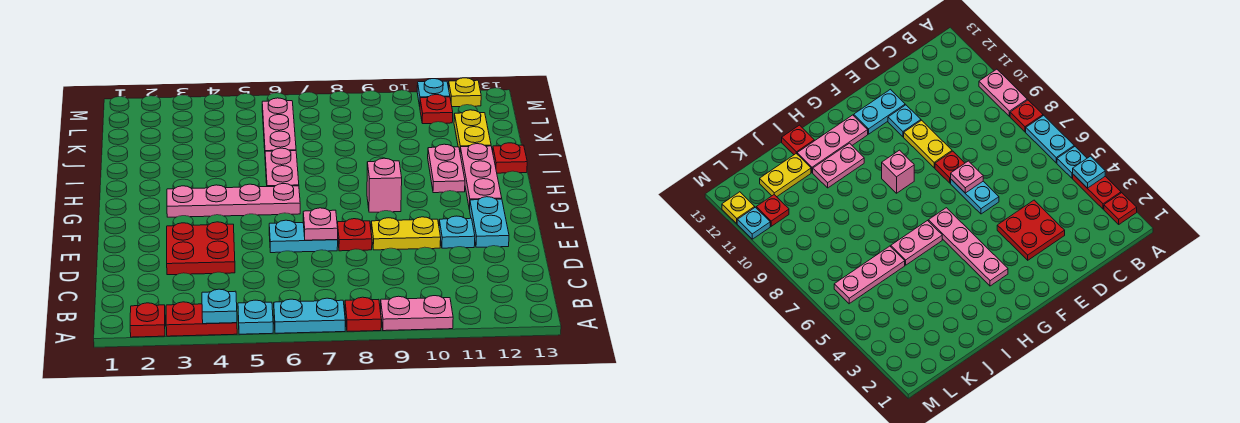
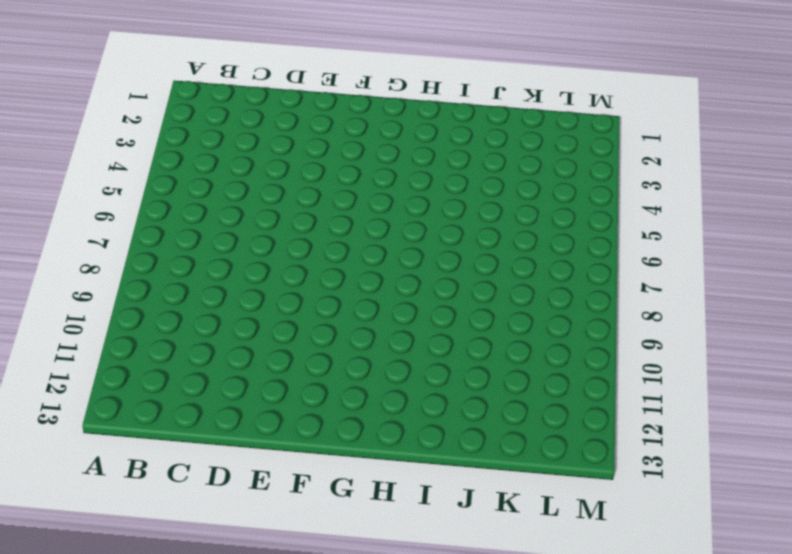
none -> red plate A2 level 1
none -> red plate A3:A4 level 1
none -> cyan plate A5 level 1

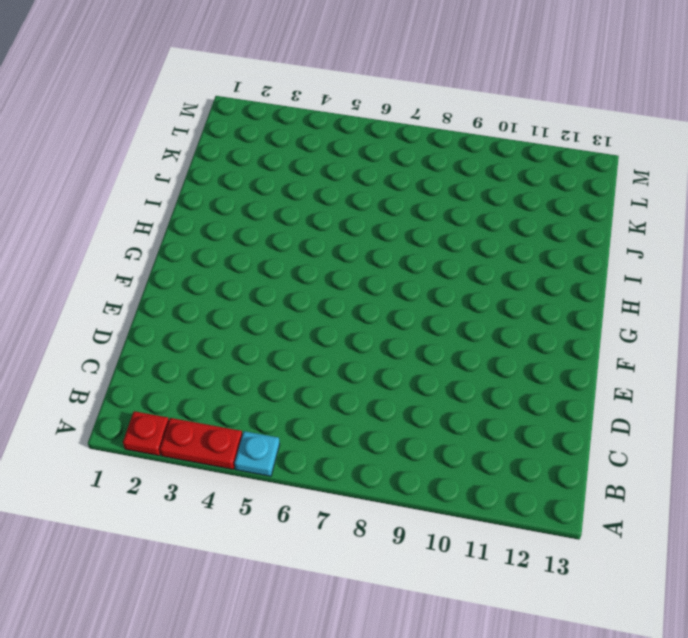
none -> cyan plate A6:A7 level 1
none -> red plate A8 level 1
none -> pink plate A9:A10 level 1

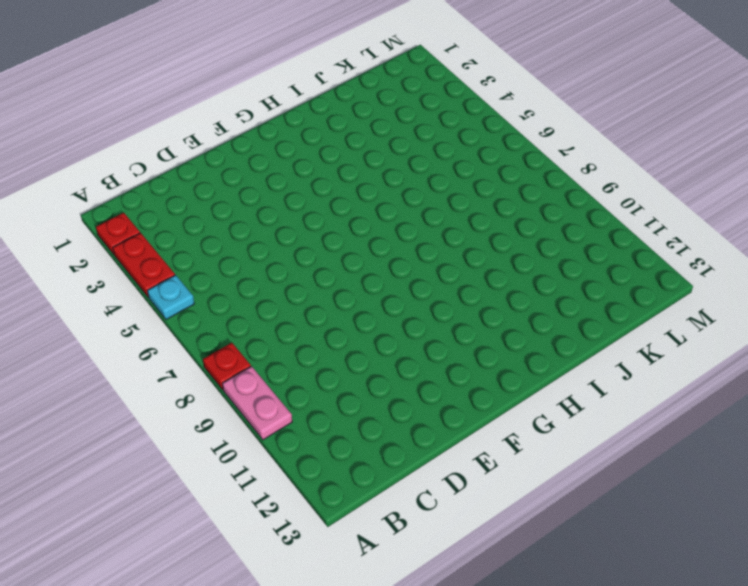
none -> cyan plate A6:A7 level 1
none -> red plate D3:E4 level 1
none -> cyan plate E6:E7 level 1

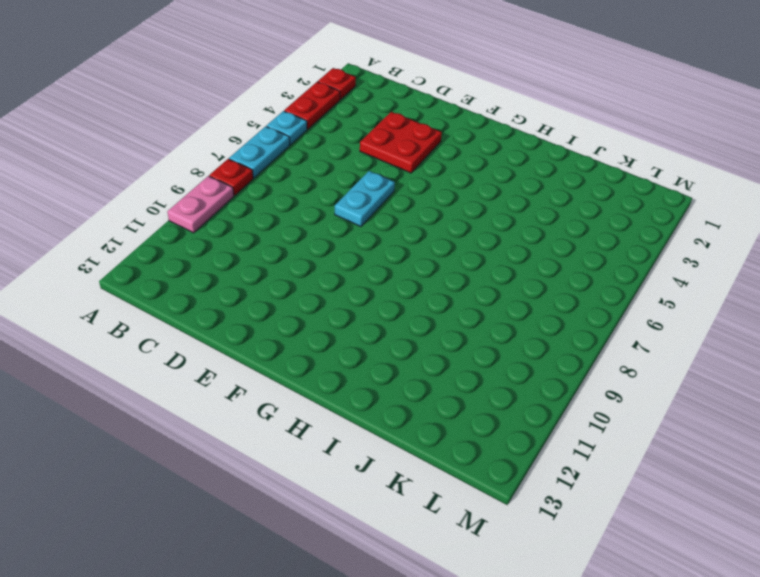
none -> red plate E8 level 1
none -> yellow plate E9:E10 level 1
none -> cyan plate E11 level 1

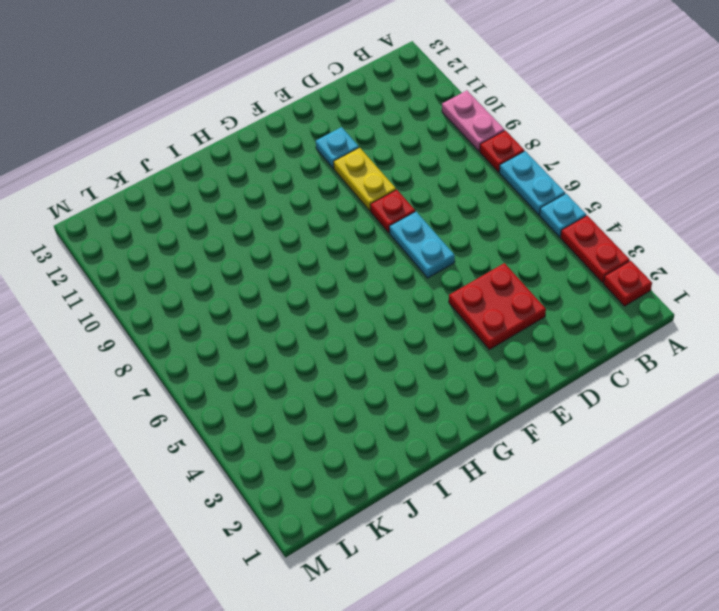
none -> cyan plate E12:F12 level 1
none -> pink plate G3:G6 level 1
none -> pink brick G9 level 1

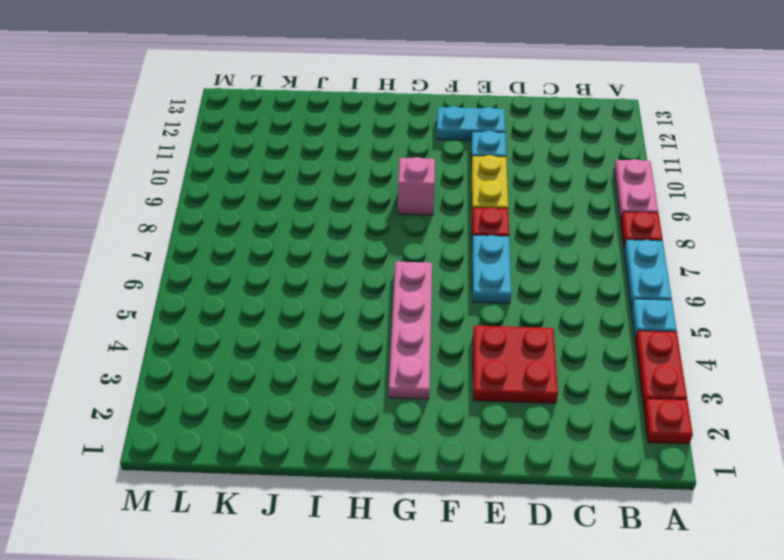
none -> pink plate G12:I12 level 1
none -> pink plate H6:I6 level 1
none -> pink plate H11:I11 level 1

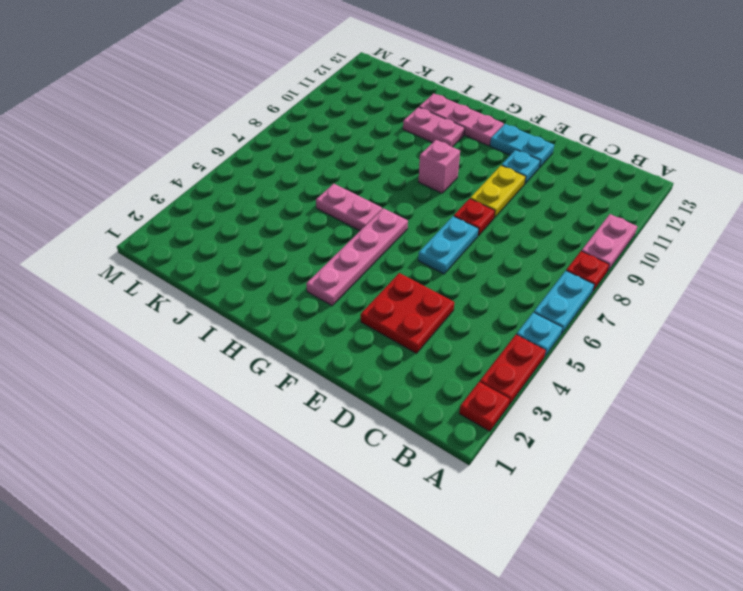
none -> red plate I13 level 1
none -> pink plate J6:L6 level 1
none -> yellow plate J12:K12 level 1

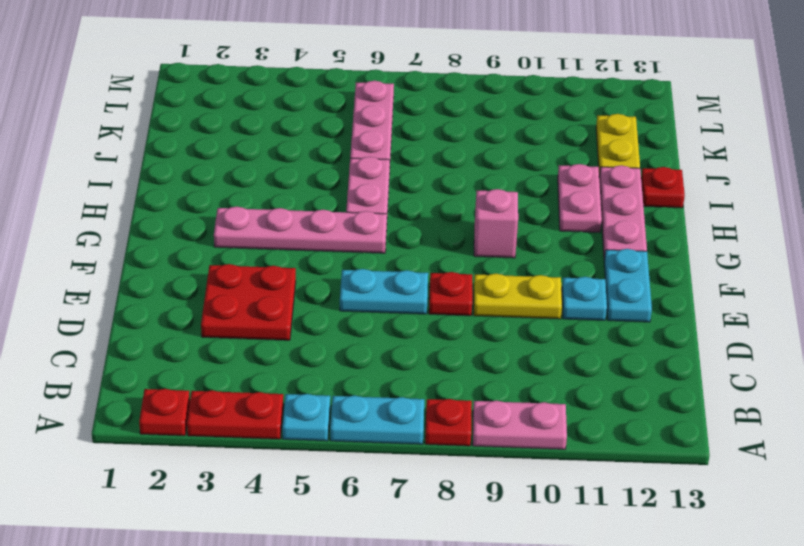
none -> red plate L11 level 1
none -> cyan plate M11 level 1
none -> yellow plate M12 level 1

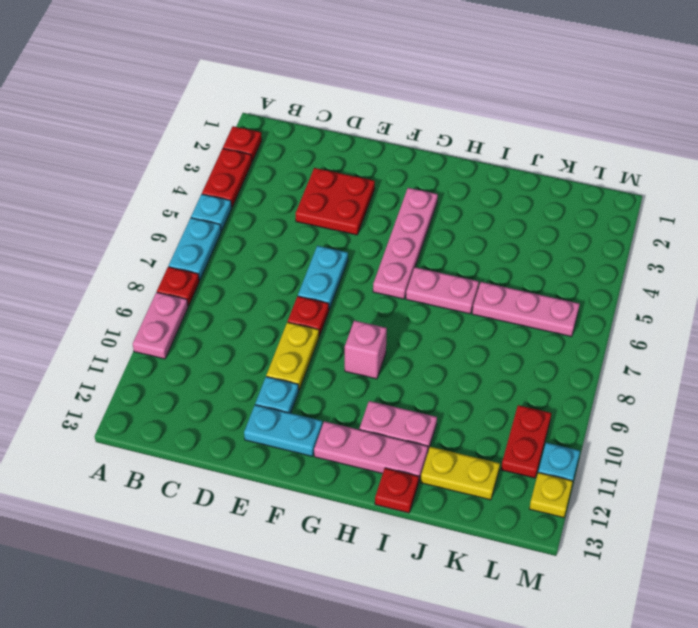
red plate L10:L11 level 1 -> red plate L11 level 1
none -> cyan plate A4 level 2
none -> pink plate E7 level 2

